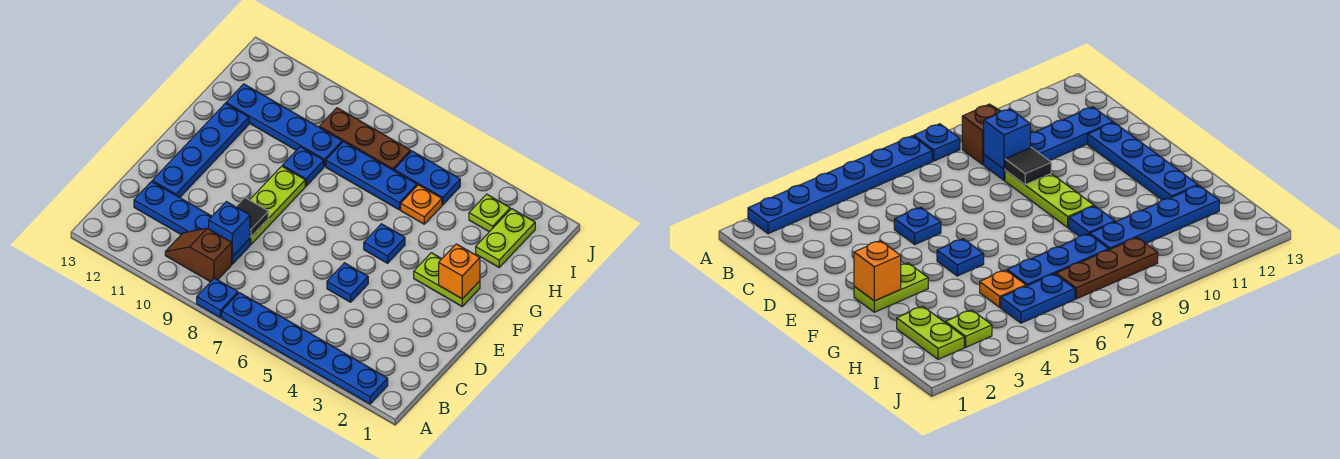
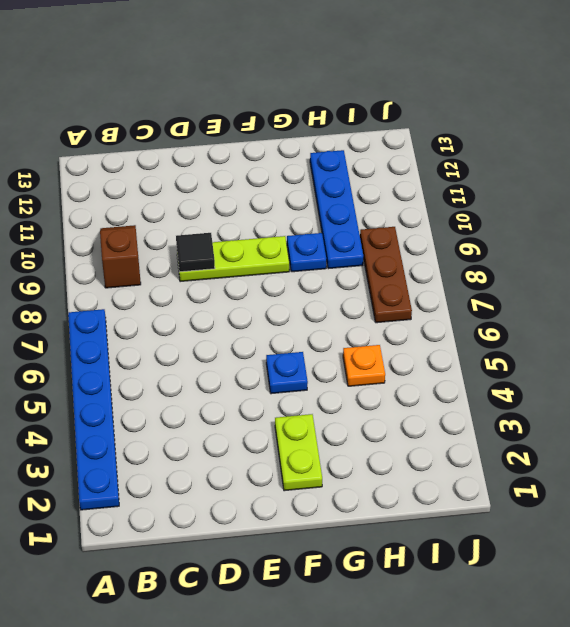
none -> blue plate A8 level 1
none -> blue plate C9:C12 level 1
none -> blue plate D5 level 1

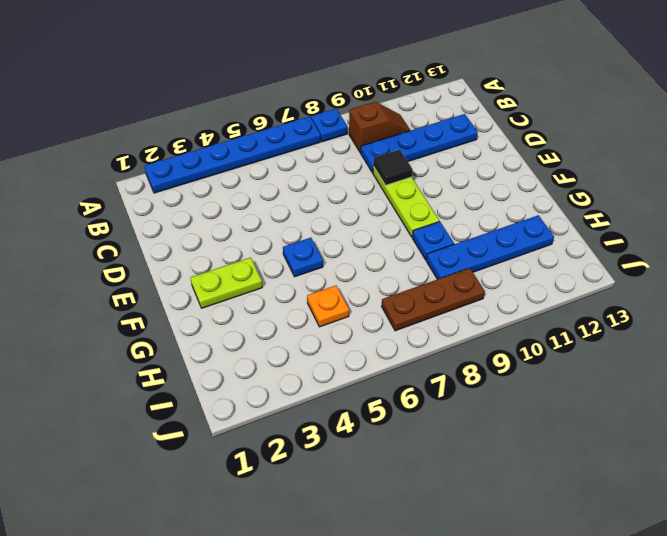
none -> blue plate D5 level 1
none -> blue plate D12:G12 level 1
none -> lime plate H2:I2 level 1

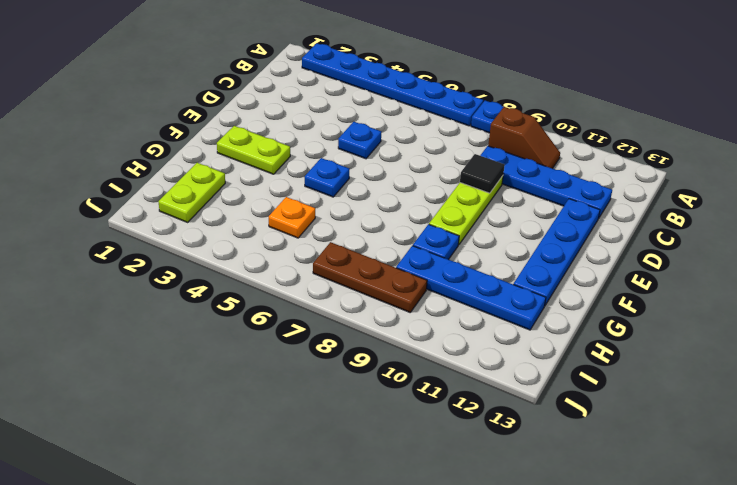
none -> blue plate H6:H8 level 1
none -> lime plate I3 level 1
none -> blue plate I5:I6 level 1

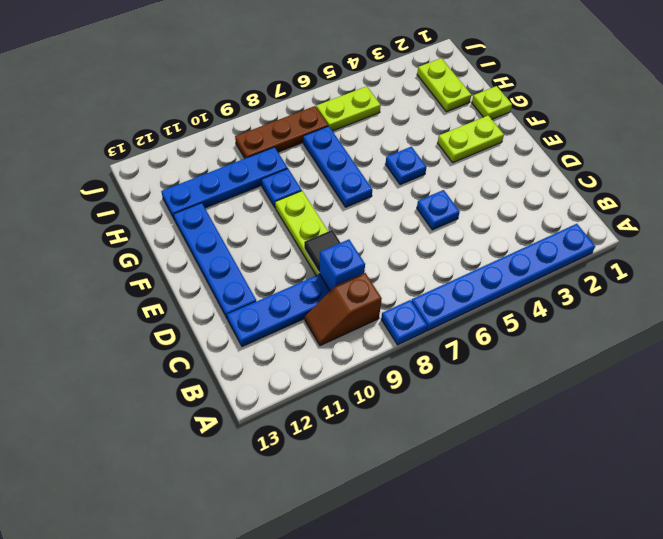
blue plate F7:H7 level 1 -> blue plate H6:H8 level 1
lime plate G1 level 1 -> lime plate I3 level 1
lime plate I5:I6 level 1 -> blue plate I5:I6 level 1
none -> orange plate H5 level 1
none -> orange brick F2 level 2

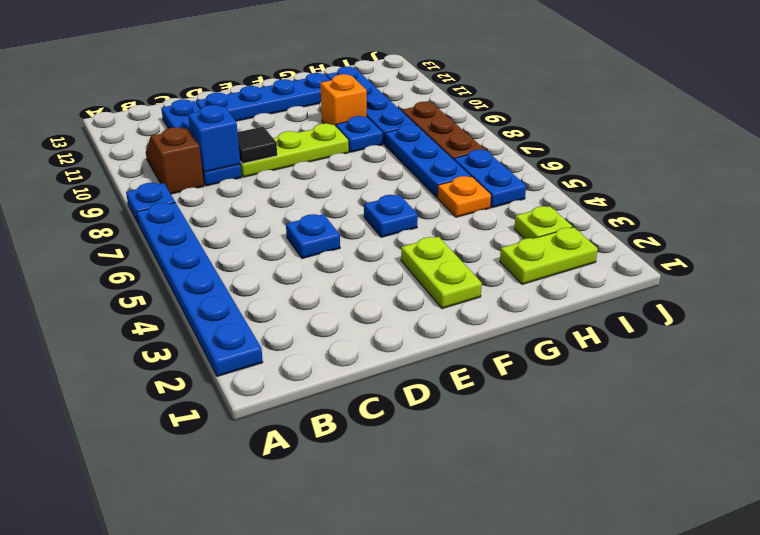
orange brick G10 level 1 -> orange brick F2 level 2

